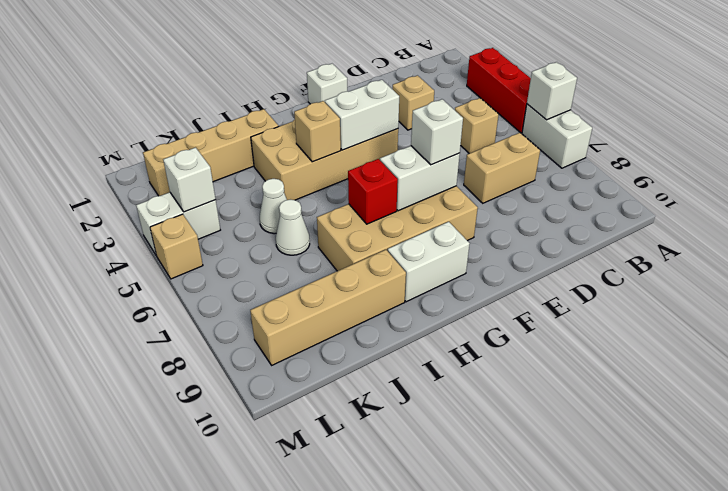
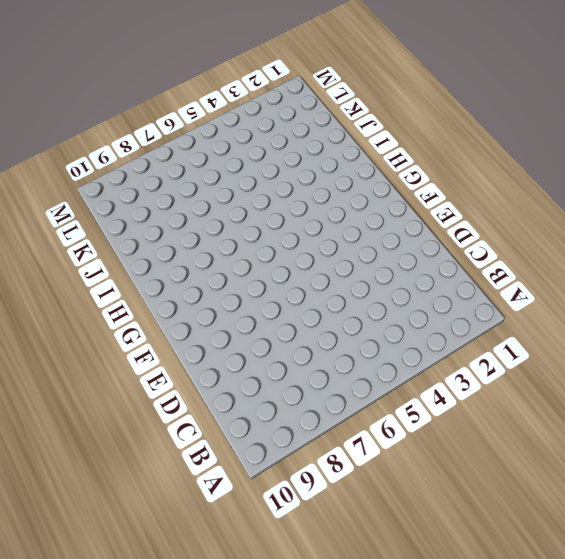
none -> red brick A3:A5 level 1
none -> white brick A6:A7 level 1
none -> tan brick C5 level 1

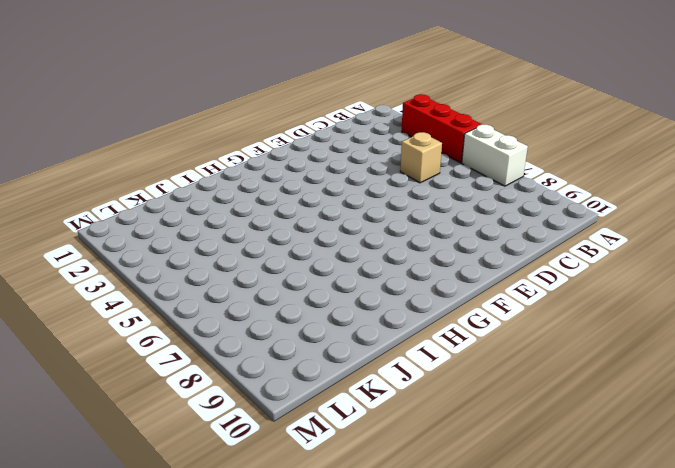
none -> tan brick C7:D7 level 1
none -> tan brick D3 level 1
none -> white brick F1 level 1

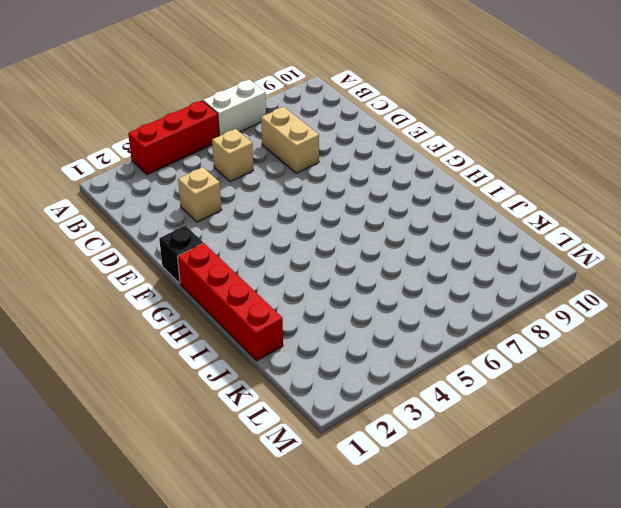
black brick F1 level 1 -> white brick F1 level 1
red brick G1:J1 level 1 -> none
none -> tan brick F3:I4 level 1
none -> tan brick F7:I8 level 1
none -> white brick G9:H9 level 1

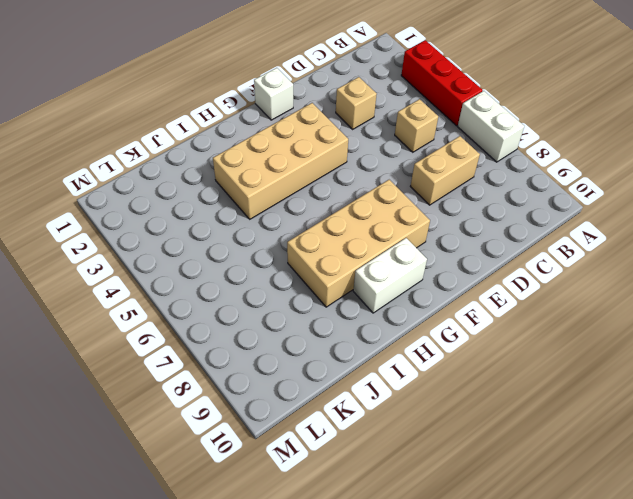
none -> tan brick I2:L2 level 1
none -> tan brick I9:L9 level 1
none -> white cone J5 level 1

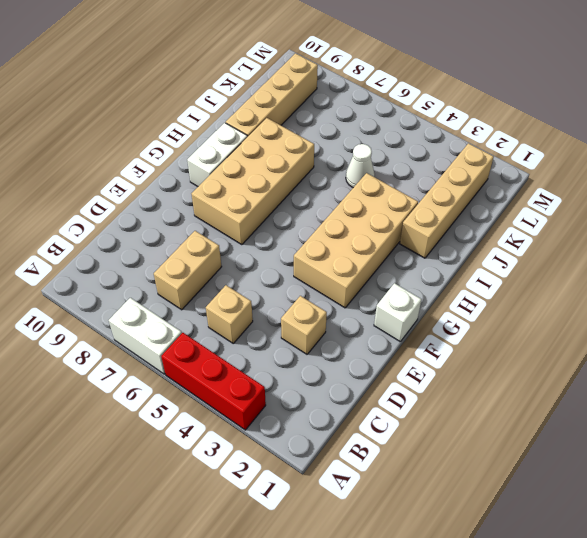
none -> white cone J6 level 1
none -> white brick L4:M4 level 1
none -> tan brick M5 level 1

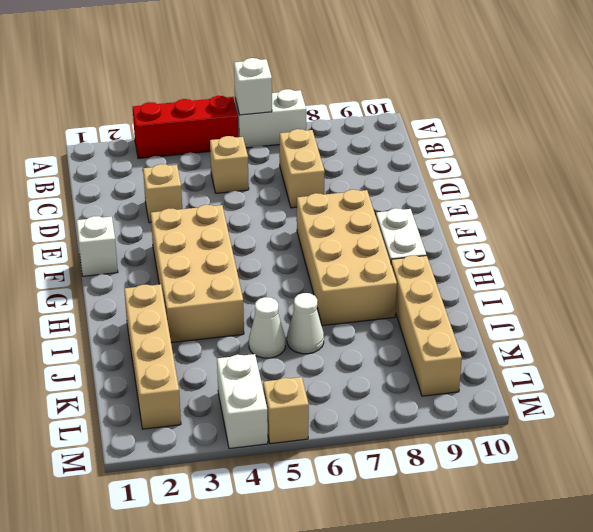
none -> white brick F4:G4 level 2
none -> white brick F7:G7 level 2
none -> tan brick H4 level 2

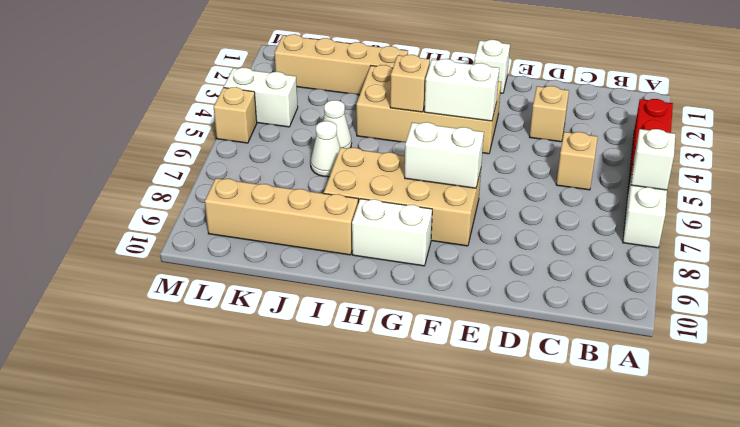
none -> tan brick C7:D7 level 1
none -> red brick H7 level 2
none -> white brick L4 level 2

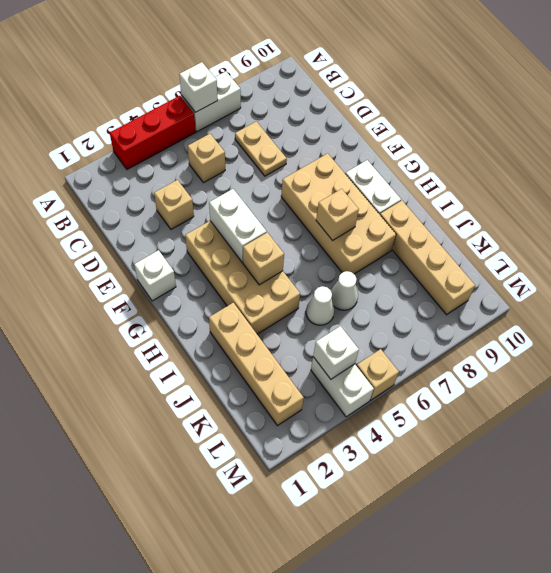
tan plate C7:D7 level 1 -> tan brick C7:D7 level 1
tan brick H7 level 2 -> red brick H7 level 2
none -> white brick F7:G7 level 2
none -> white brick F7 level 3

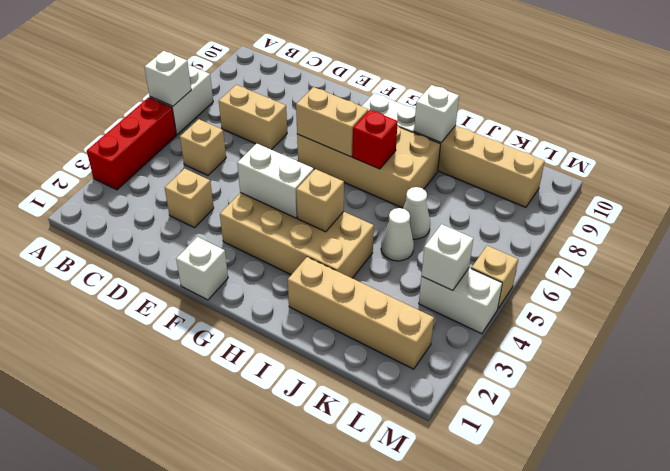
tan brick F7:G7 level 2 -> white brick F7:G7 level 2
white brick I9 level 2 -> white brick F7 level 3

